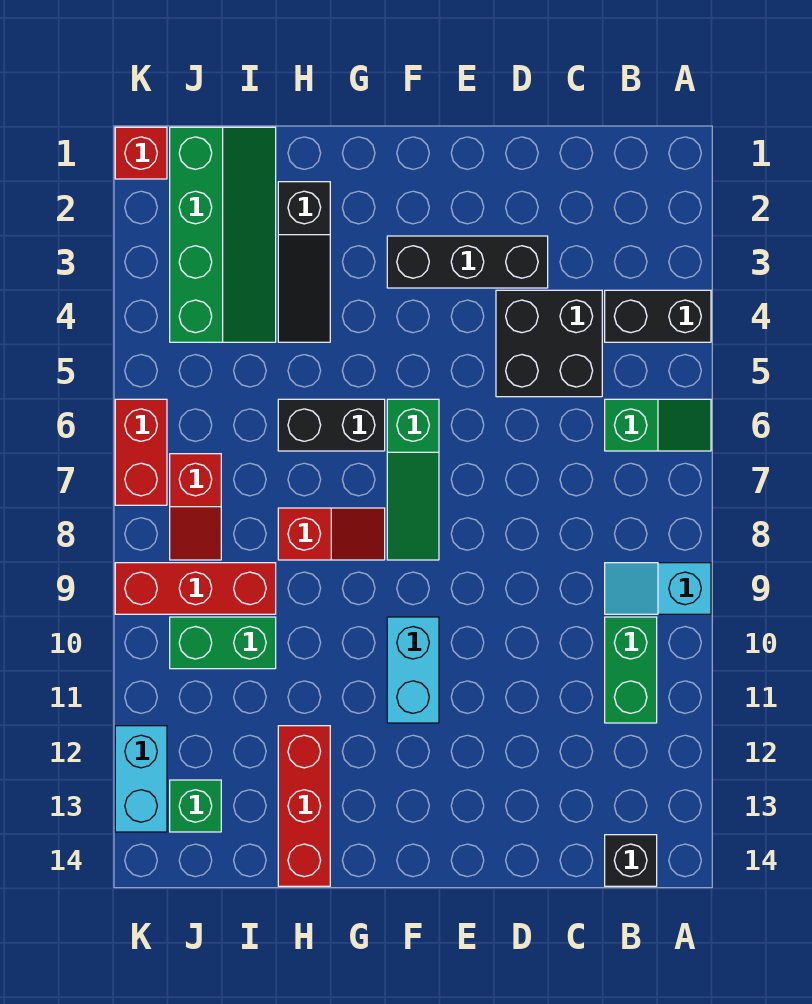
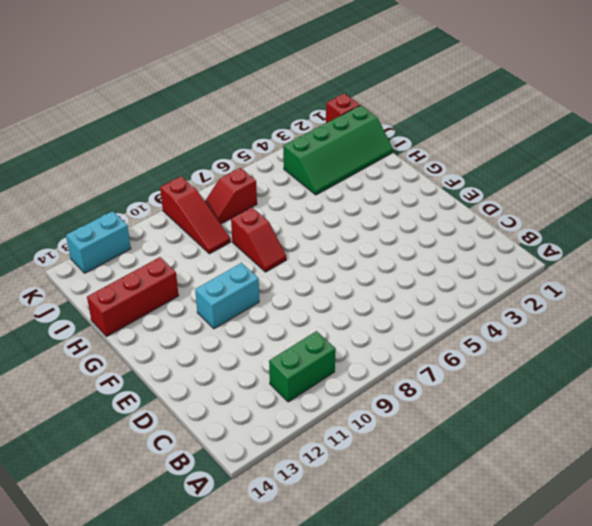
red slope I9:K9 level 1 top K -> red brick I9:K9 level 1
none -> black brick A4:B4 level 1
none -> green slope A6:B6 level 1 top B
none -> cyan slope A9:B9 level 1 top A

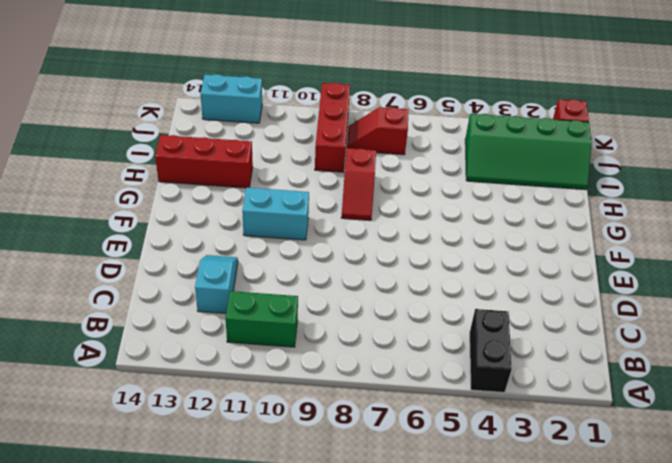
cyan slope C12:D12 level 1 top C -> cyan slope A9:B9 level 1 top A
none -> green slope A6:B6 level 1 top B
none -> black brick B14 level 1
none -> black brick C4:D5 level 1

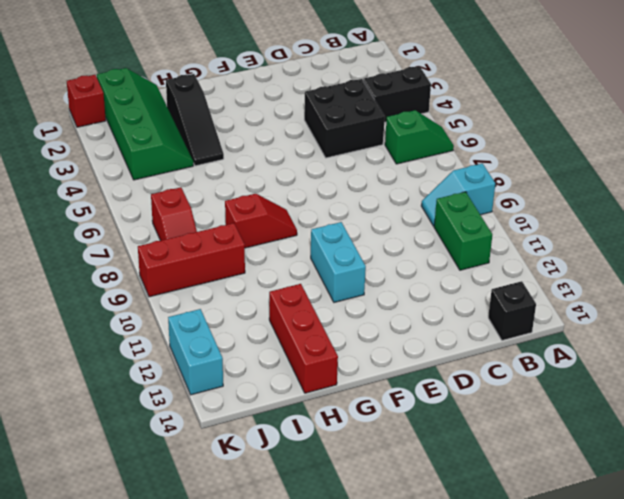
none -> black brick D3:F3 level 1
none -> green slope F6:F8 level 1 top 6
none -> black brick G6:H6 level 1

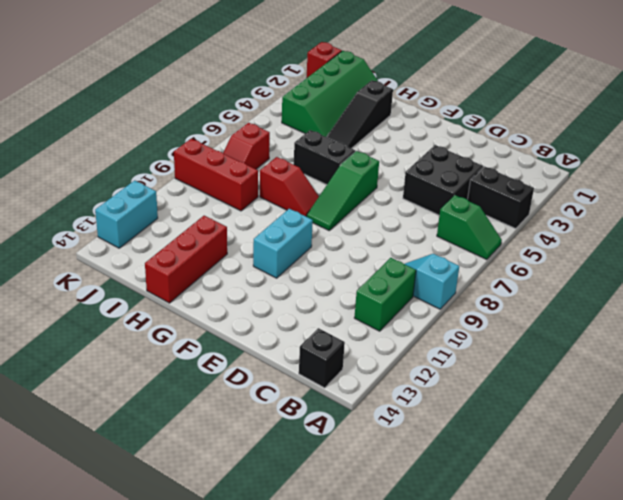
none -> black brick D3:F3 level 1
none -> green brick I10:J10 level 1
none -> green brick J13 level 1

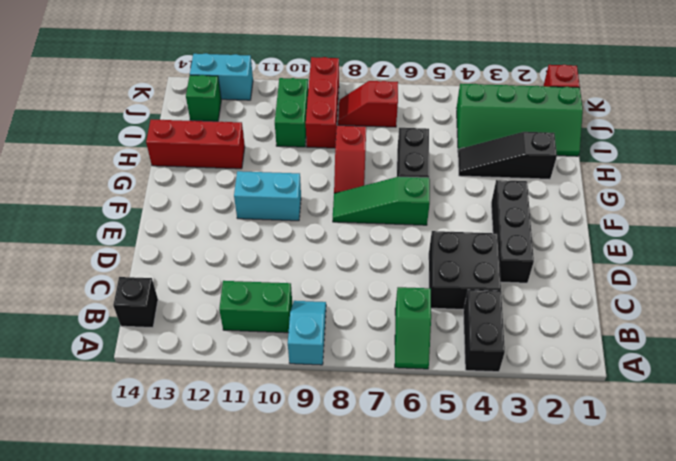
none -> red brick K6:K7 level 1

